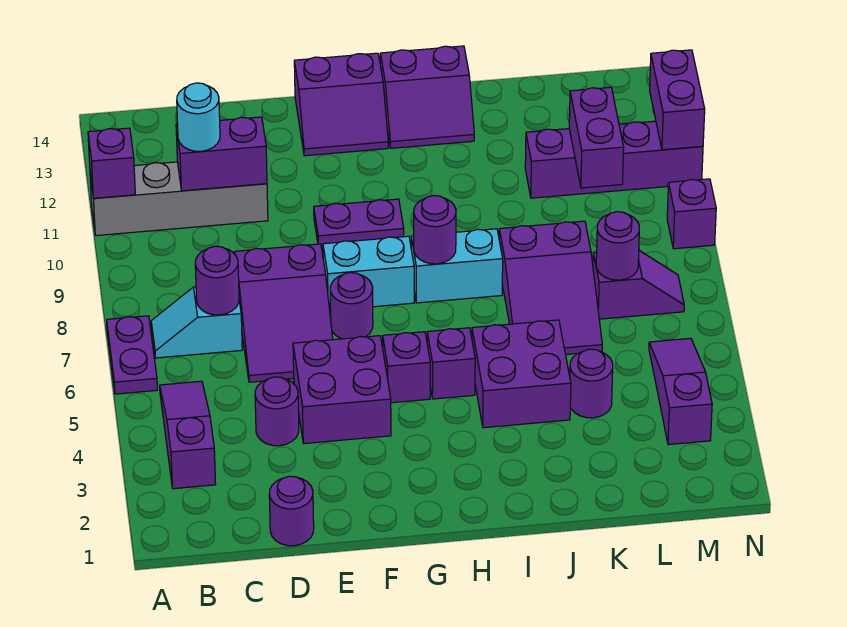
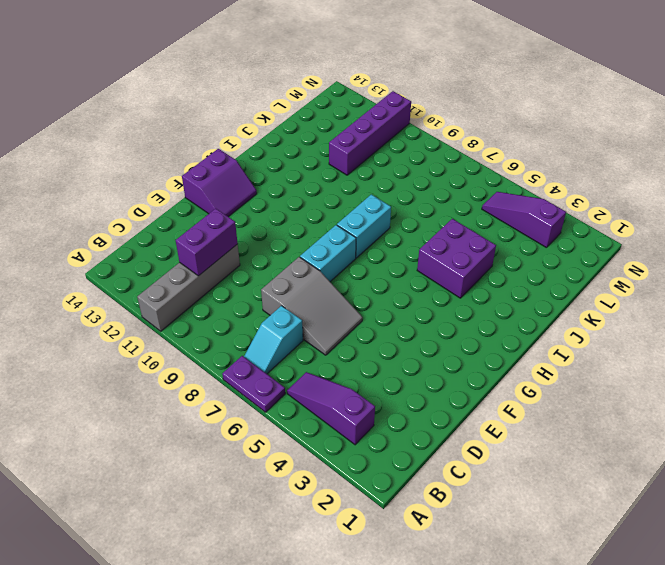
grey slope D6:E8 level 1 top 8 -> purple slope D6:E8 level 1 top 8
none -> purple round brick D1 level 1
none -> purple round brick D4 level 1
none -> purple brick E4:F5 level 1
none -> purple round brick F7 level 1

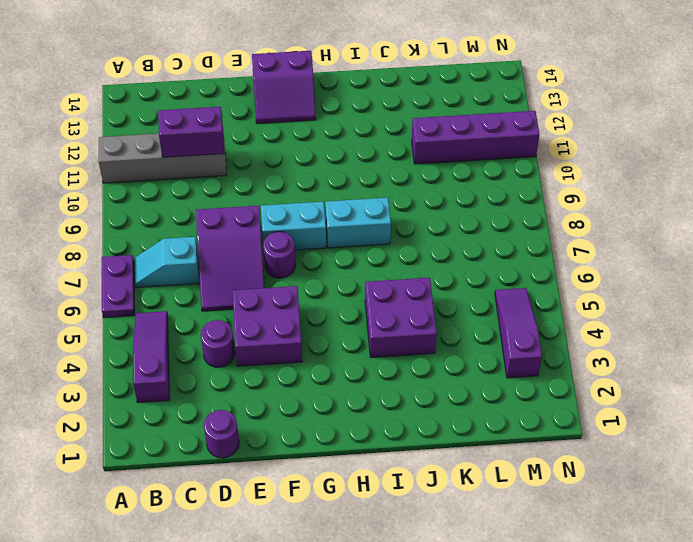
none -> purple plate F10:G10 level 1
none -> purple brick G5 level 1
none -> purple brick H5 level 1
none -> purple slope H13:I14 level 1 top 14

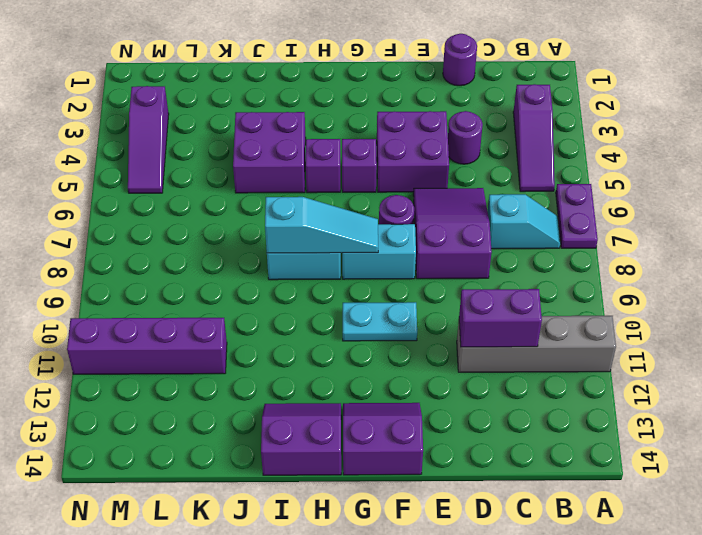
cyan plate F10:G10 level 1 -> purple plate F10:G10 level 1
cyan slope G8:I8 level 2 top I -> purple round brick H8 level 2
none -> purple slope J6:K8 level 1 top 8
none -> purple round brick K4 level 1
none -> purple slope L7:M7 level 1 top L
none -> purple brick N9 level 1

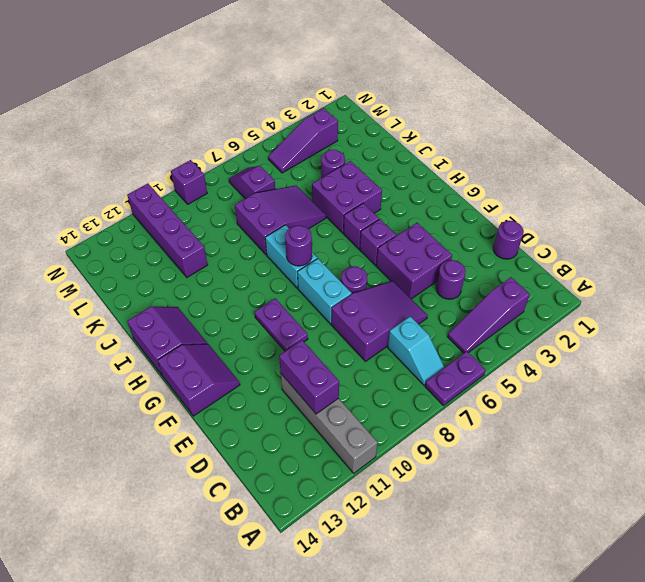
none -> purple brick A11 level 2
none -> purple round brick C7 level 2
none -> purple round brick L7 level 2
none -> purple brick L10:L11 level 2

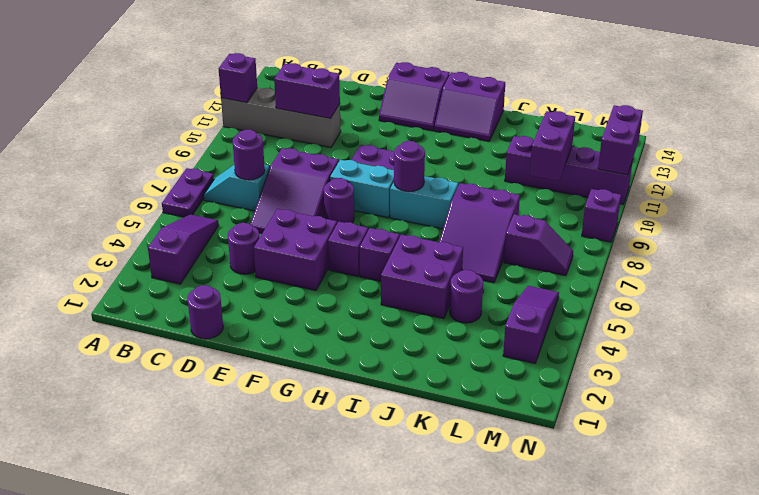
none -> purple round brick L7 level 2
none -> cyan round brick C11 level 3

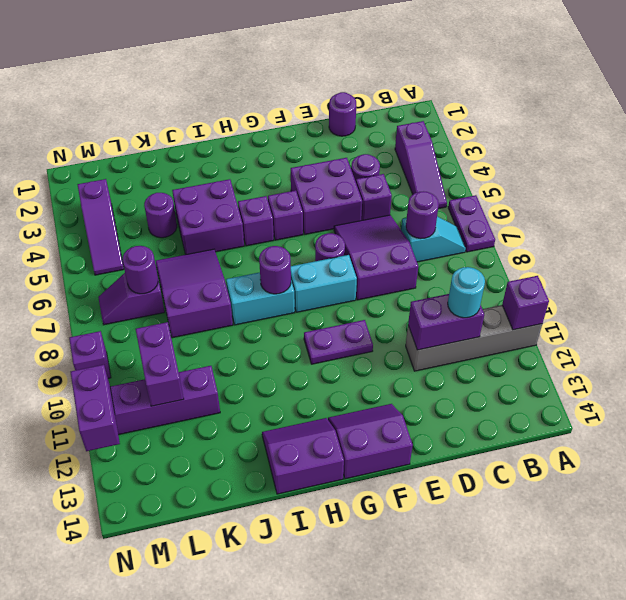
purple brick D5 level 1 -> none

